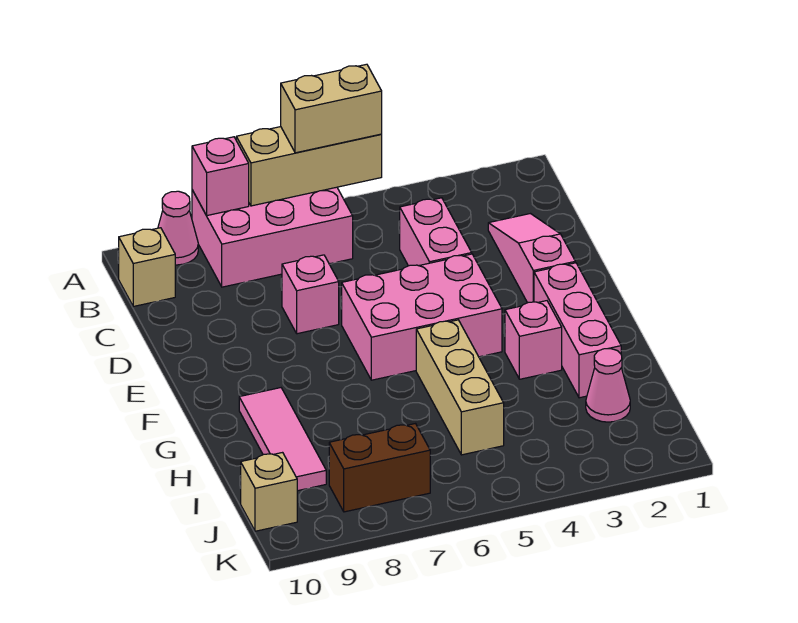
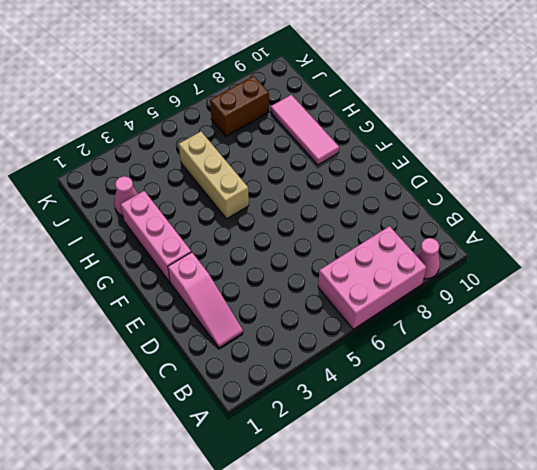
none -> tan brick B10 level 1
none -> pink brick C4:D4 level 1
none -> pink brick D7 level 1

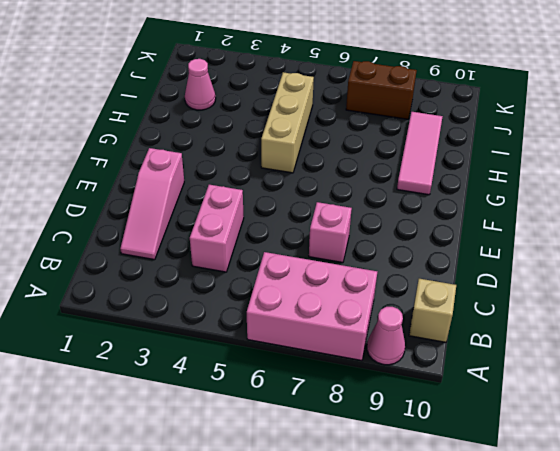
none -> pink brick E4:F6 level 1
none -> pink brick F2:H2 level 1
none -> pink brick G3 level 1

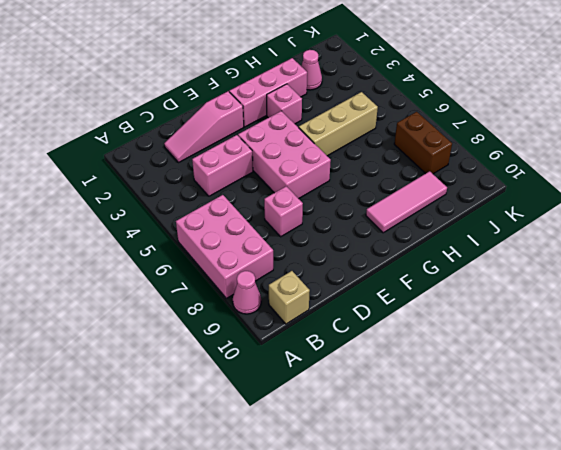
none -> tan brick J10 level 1
none -> tan brick A5:A7 level 2
none -> pink brick A8 level 2

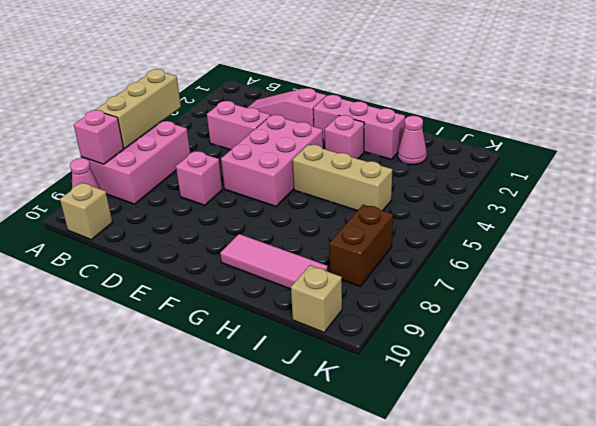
none -> tan brick A5:A6 level 3

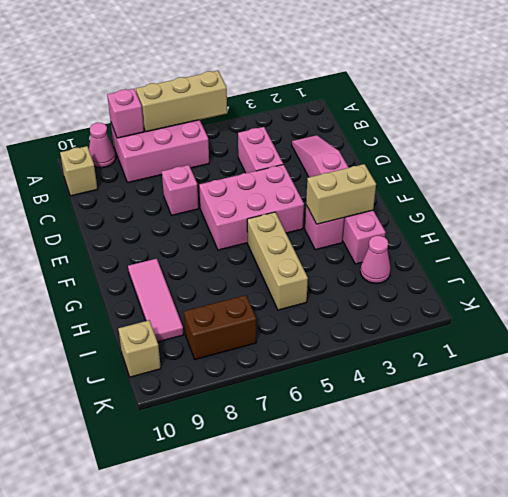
tan brick G2:G3 level 2 -> tan brick A5:A6 level 3

